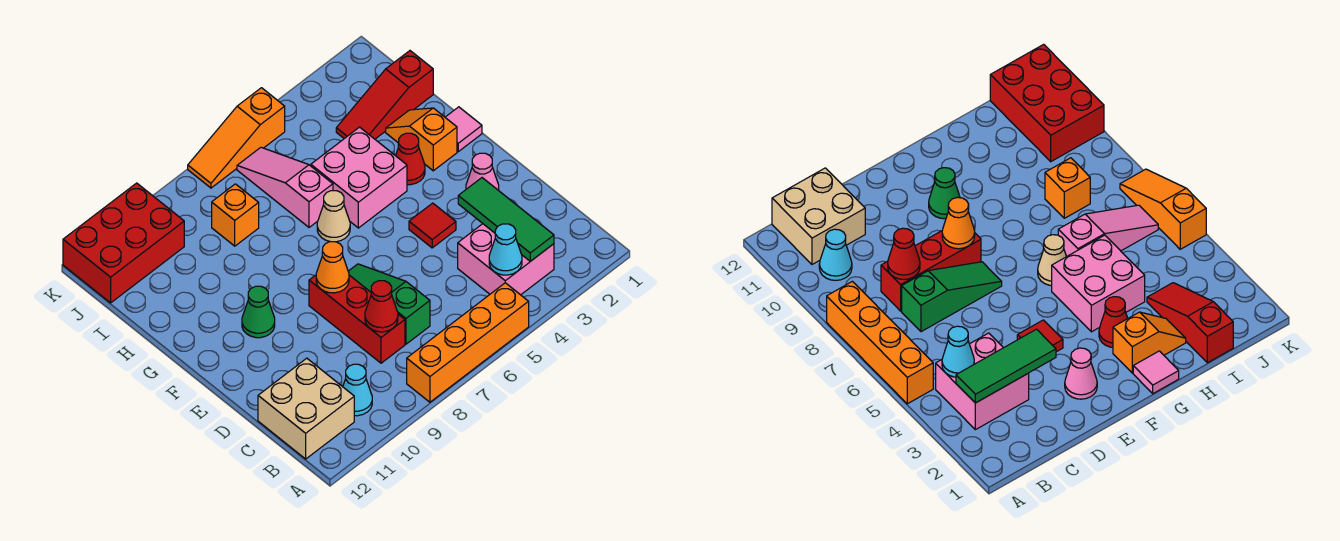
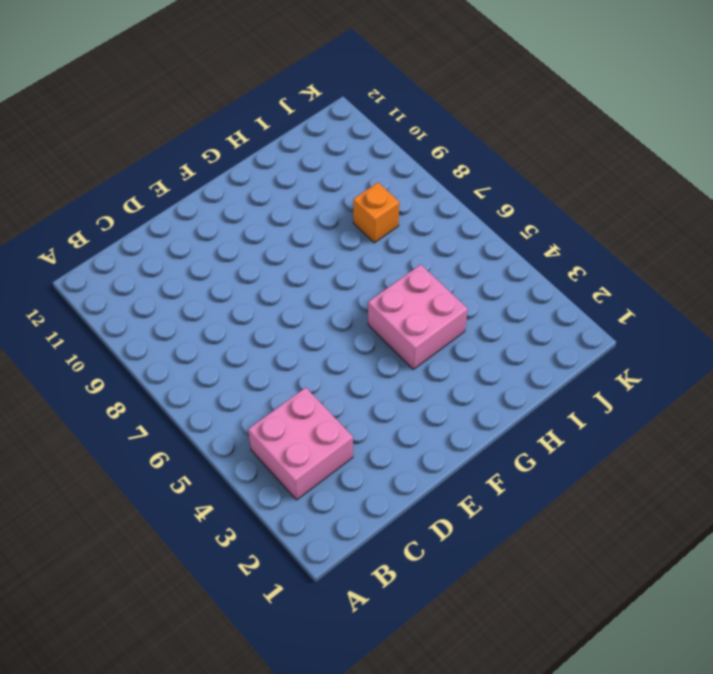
none -> orange brick A5:A8 level 1
none -> cyan cone B10 level 1
none -> tan brick B11:C12 level 1

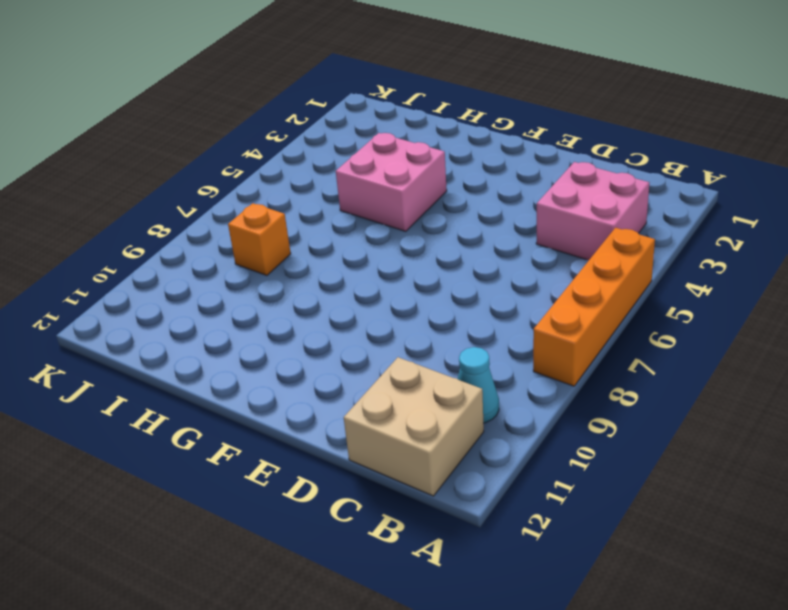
none -> green slope C7:E7 level 1 top C
none -> red brick C8:E8 level 1
none -> pink cone E2 level 1

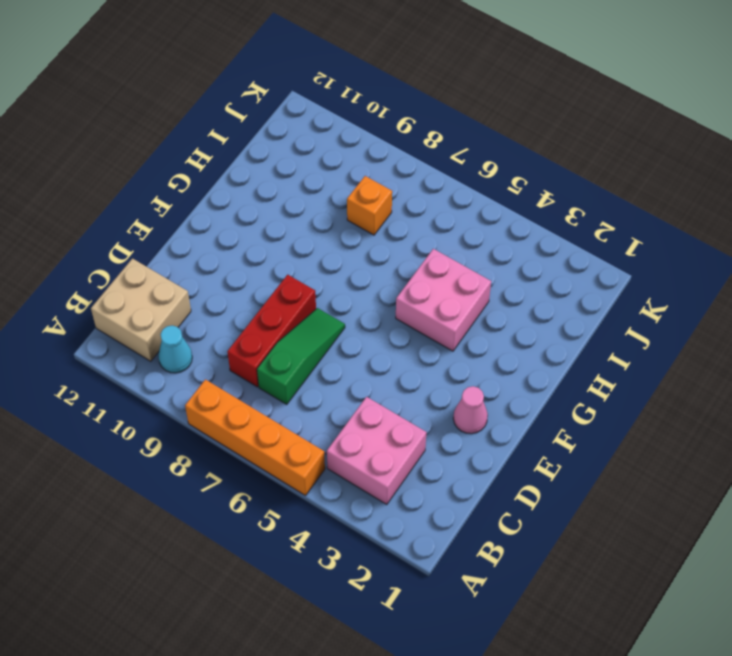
none -> red tile E4 level 1
none -> green cone F10 level 1
none -> pink tile G1 level 1

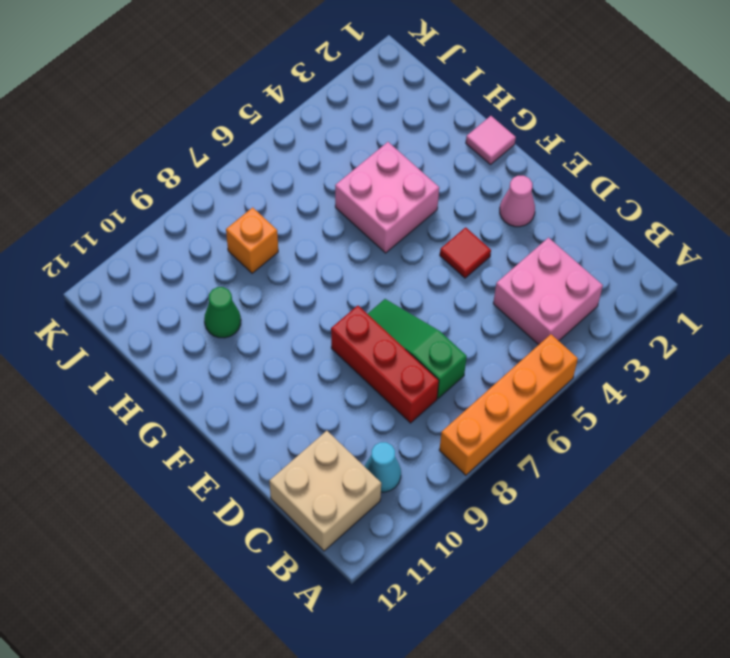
green cone H10 level 1 -> green cone F10 level 1
none -> orange slope G2:H2 level 1 top G
none -> red cone G3 level 1
none -> tan cone G6 level 1

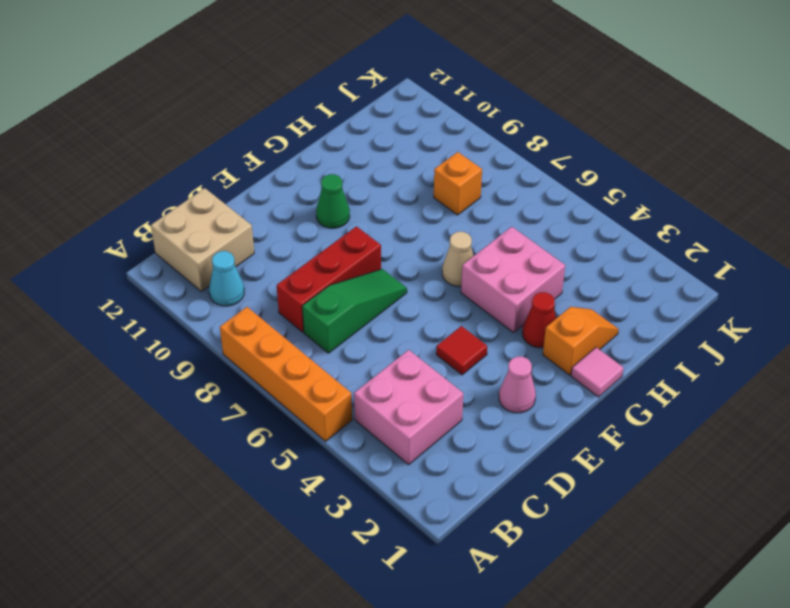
none -> pink slope H6:J6 level 1 top H
none -> red slope I1:I3 level 1 top 1
none -> red brick J10:K12 level 1

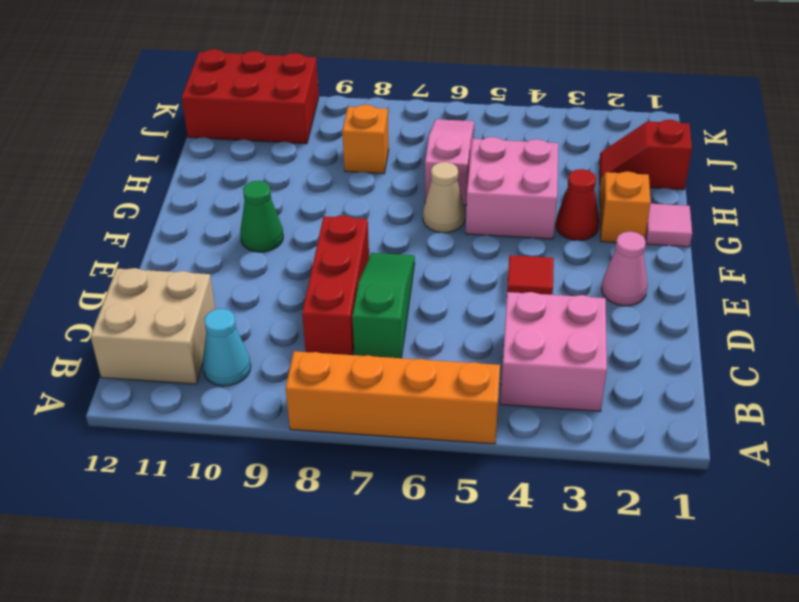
red slope I1:I2 level 1 top 1 -> red slope I1:I3 level 1 top 1
none -> orange slope K5:K7 level 1 top 5
none -> green tile B3:D3 level 2
none -> cyan cone B4 level 2

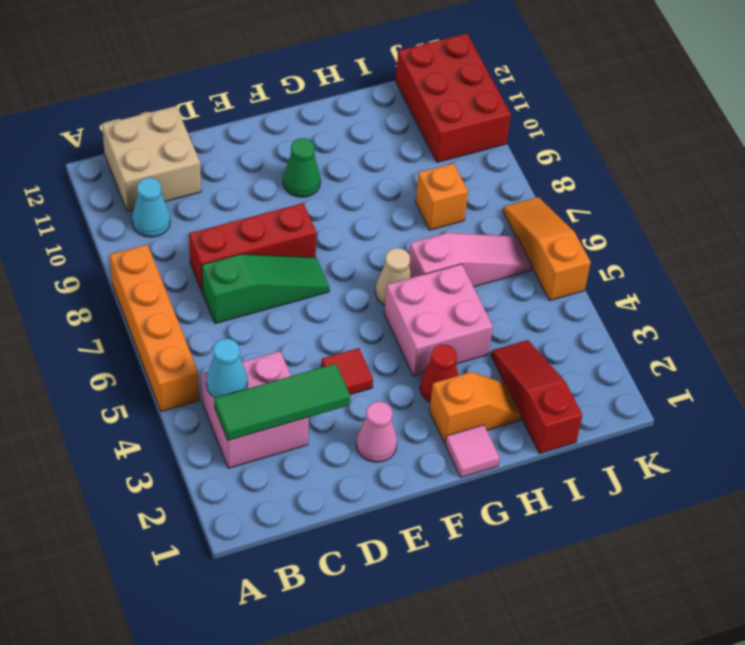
none -> red cone C8 level 2
none -> orange cone E8 level 2

